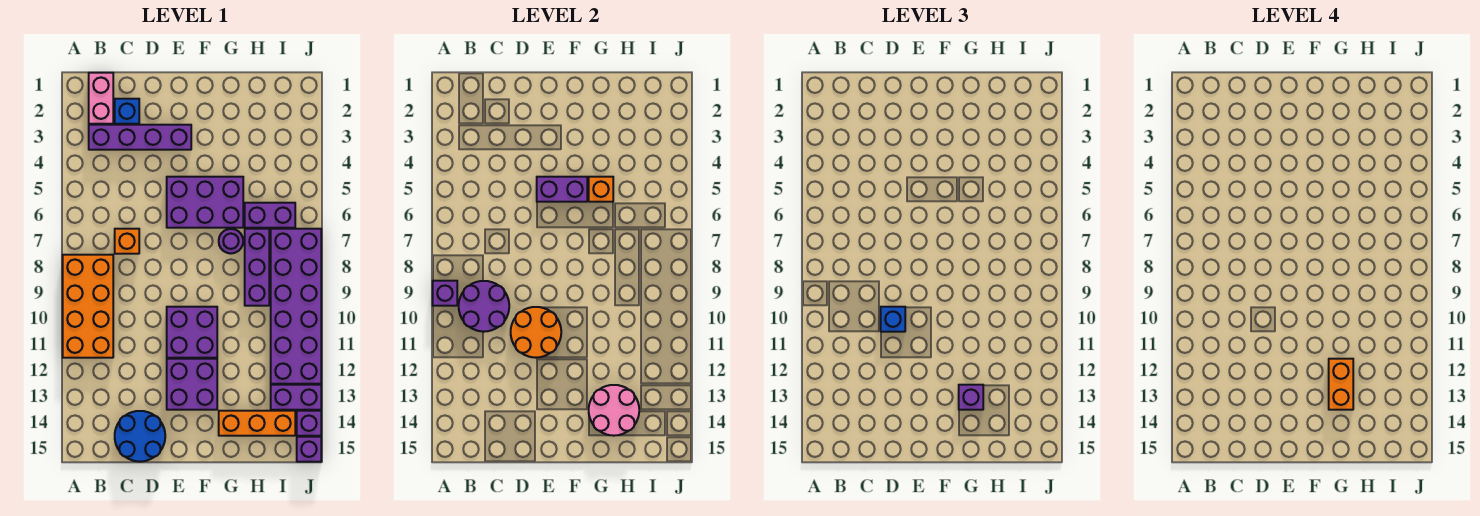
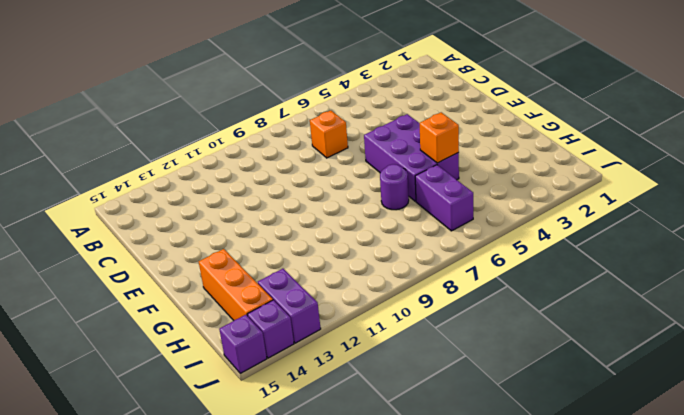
none -> orange brick A8:B11 level 1
none -> pink brick B1:B2 level 1
none -> purple brick B3:E3 level 1

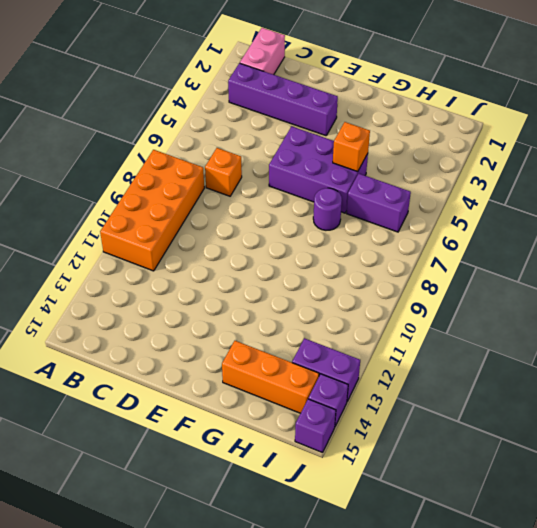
none -> blue brick C2 level 1
none -> blue round brick C14:D15 level 1
none -> purple brick E10:F11 level 1

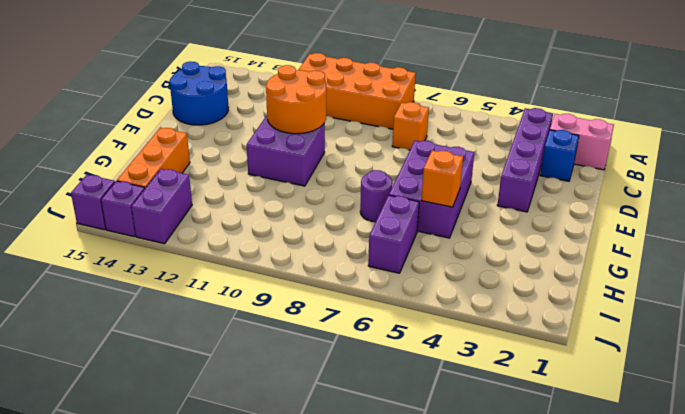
none -> purple brick E12:F13 level 1
none -> purple brick H7:H9 level 1
none -> purple brick I7:J12 level 1

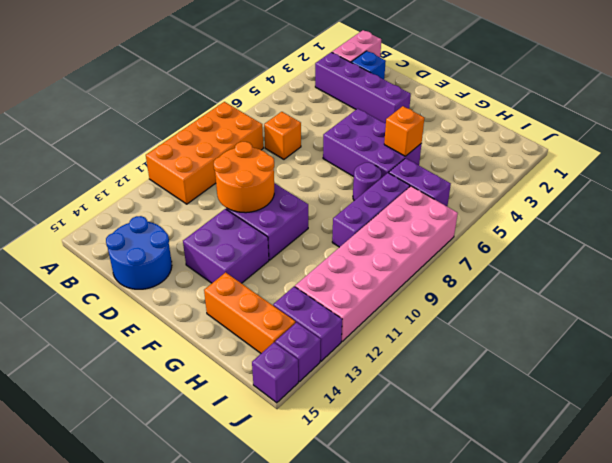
pink brick I7:J12 level 1 -> purple brick I7:J12 level 1
none -> purple brick A9 level 2
none -> purple round brick B9:C10 level 2
none -> purple brick E5:F5 level 2

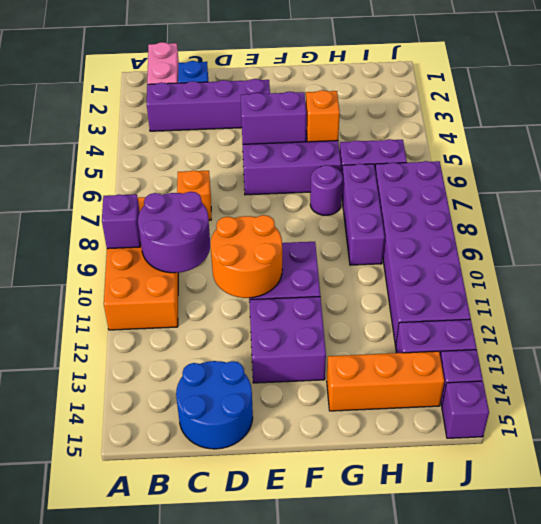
none -> pink round brick G13:H14 level 2
none -> blue brick D10 level 3
none -> purple brick G13 level 3

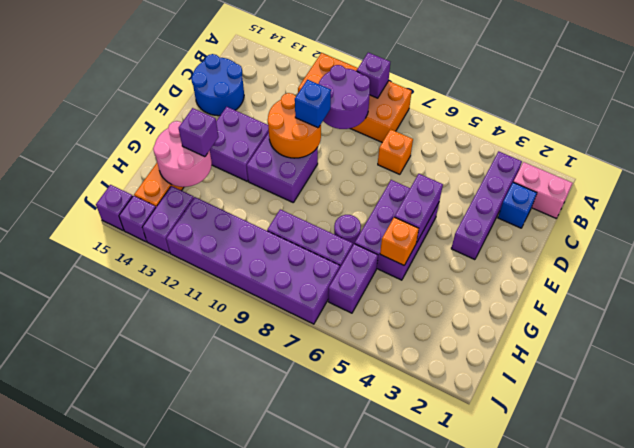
none -> orange brick G12:G13 level 4

